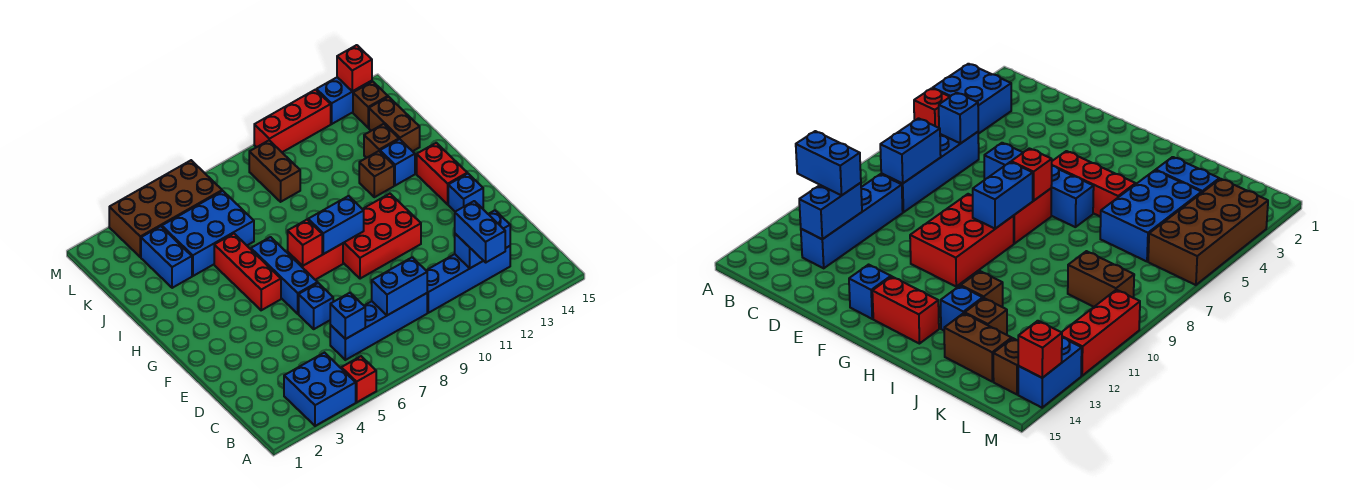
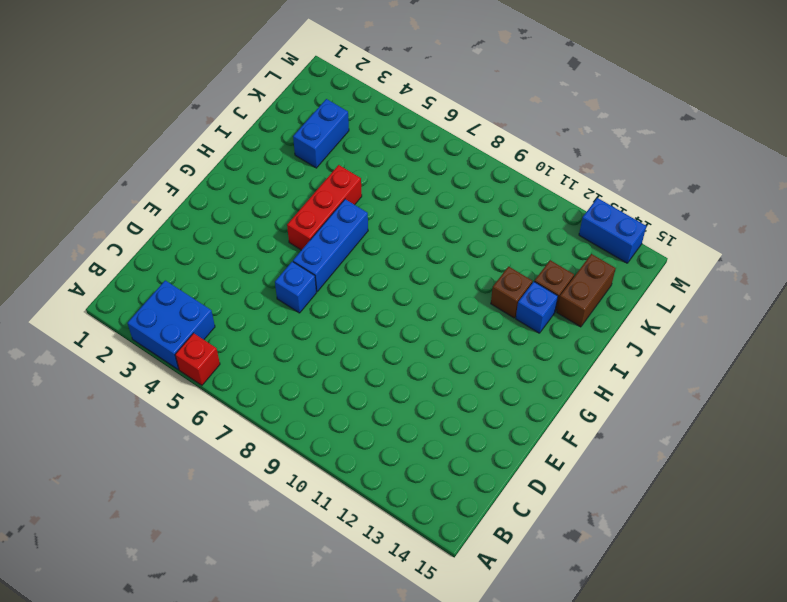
none -> blue brick C6:C9 level 1
none -> blue brick C10:C13 level 1
none -> red brick F9:G11 level 1

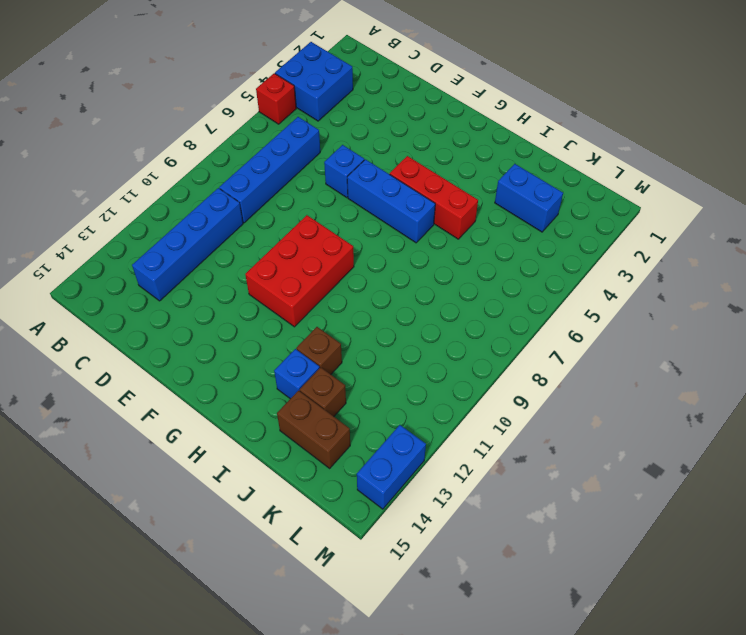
none -> blue brick F14 level 1
none -> red brick G7:G8 level 1
none -> red brick G14:H14 level 1

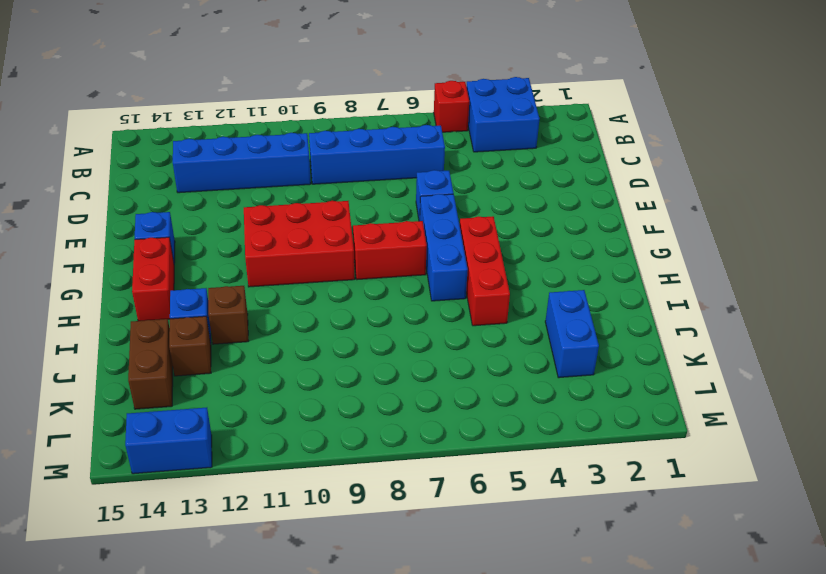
none -> blue brick J4:K6 level 1
none -> brown brick K9:L9 level 1
none -> brown brick L3:M6 level 1

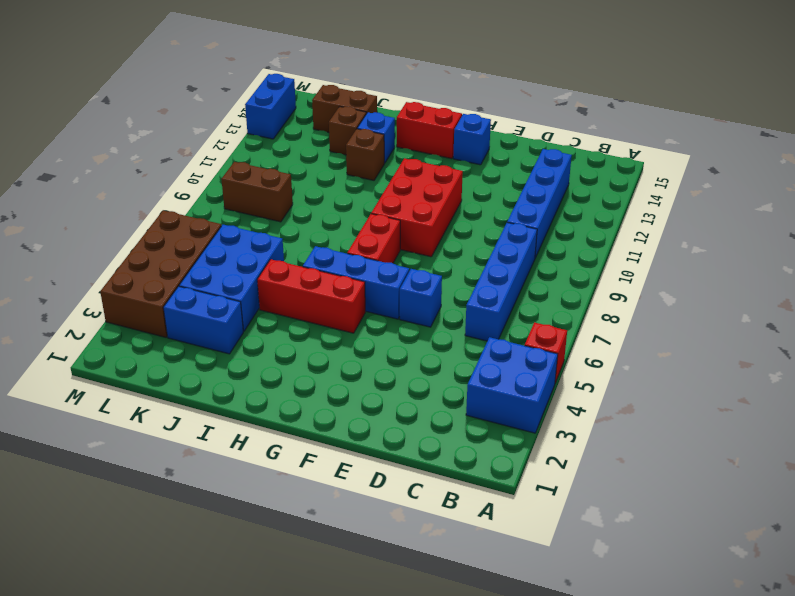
none -> brown brick L14 level 1
none -> red brick M10:M12 level 1
none -> blue brick C6 level 2

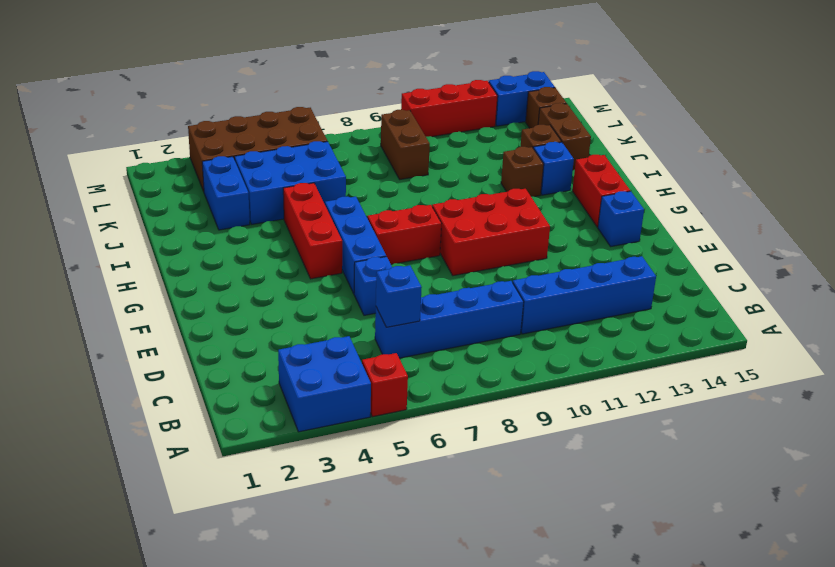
none -> blue brick C8:C9 level 2
none -> blue brick C12:C13 level 2
none -> red brick G7 level 2

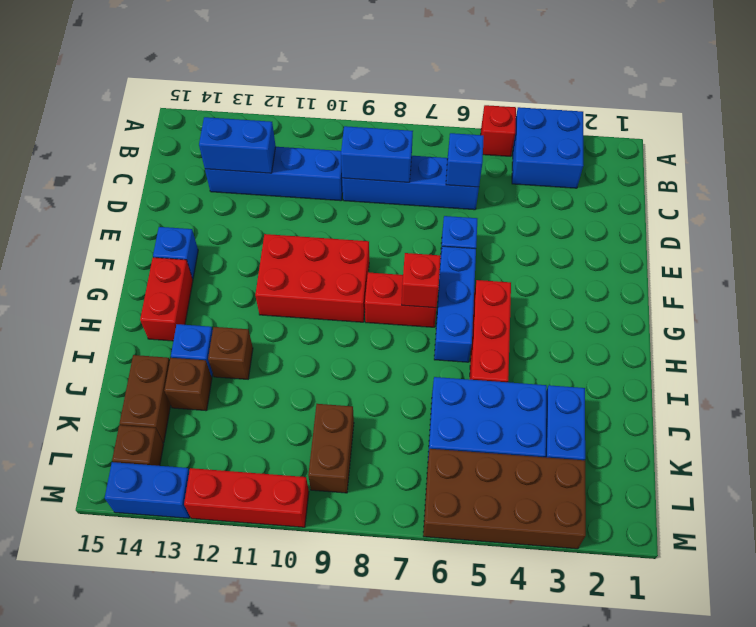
none -> blue brick G8:G9 level 2
none -> red brick M14 level 2
none -> blue brick B12:C12 level 3

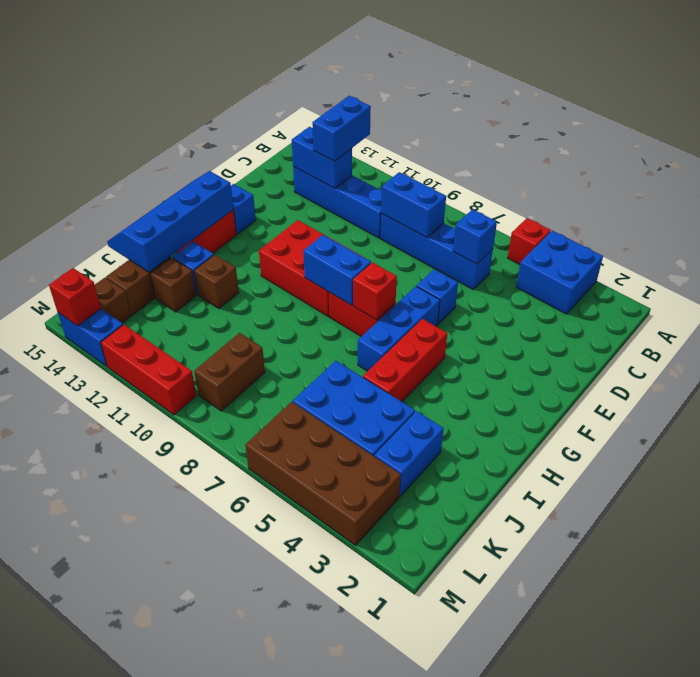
blue slope G14:J15 level 2 top 14 -> none

